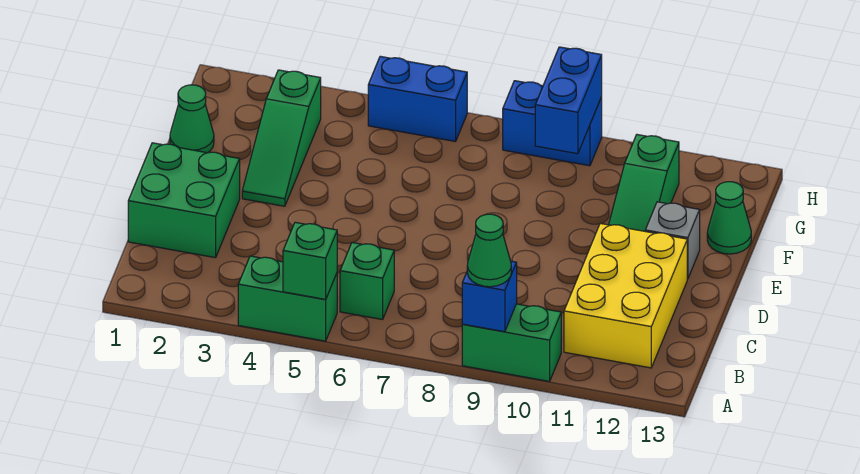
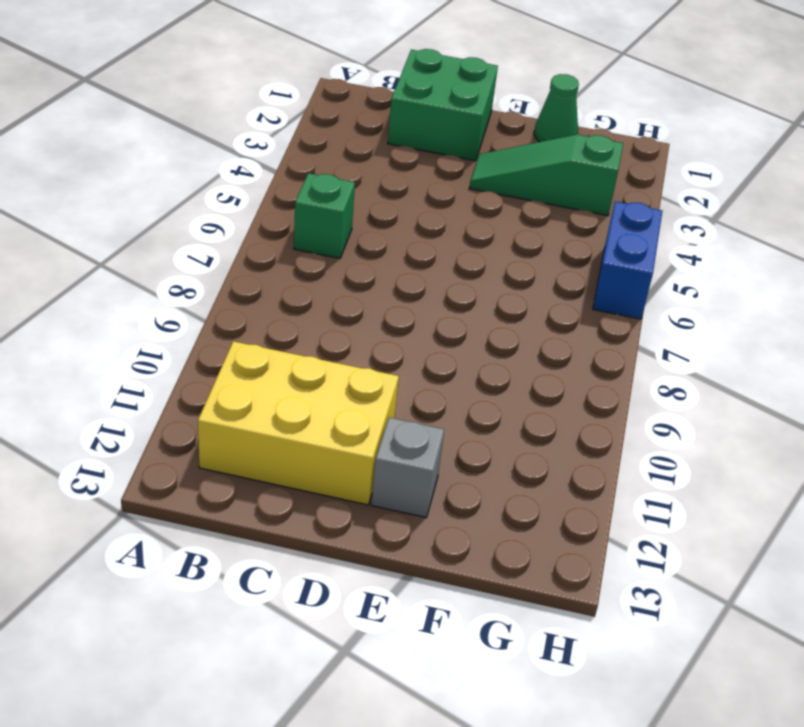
none -> green brick A4:A5 level 1
none -> green brick A9:A10 level 1
none -> green slope E11:G11 level 1 top G

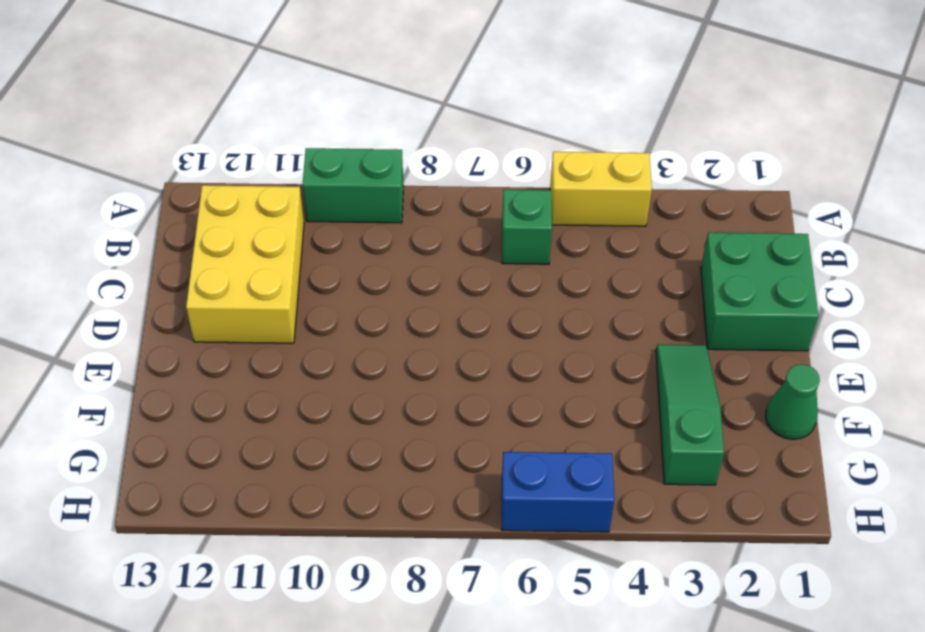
yellow brick A4:A5 level 1 -> green brick A4:A5 level 1
none -> green slope E11:G11 level 1 top G
none -> grey brick E12 level 1
none -> green cone F13 level 1

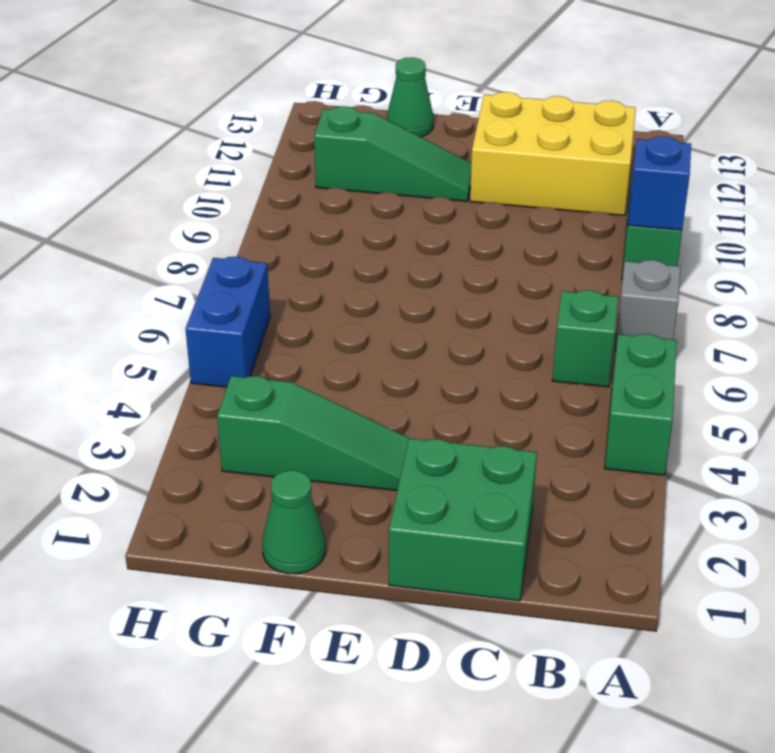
grey brick A7 level 1 -> grey brick E12 level 1
none -> blue brick H8:H9 level 1
none -> green brick A5 level 2
none -> blue brick G9:H9 level 2

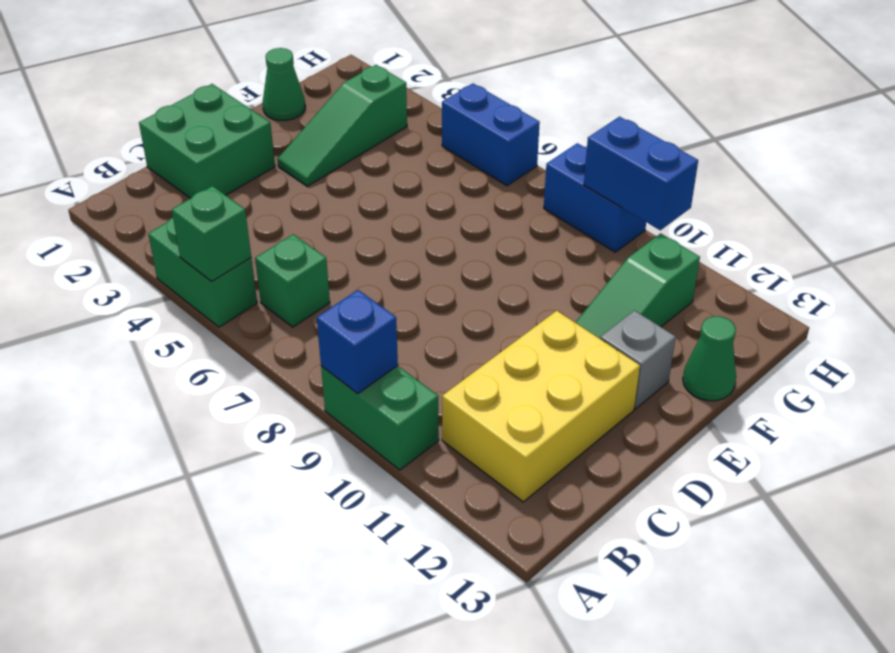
blue brick H9:H10 level 2 -> blue brick G9:H9 level 2
none -> green cone A9 level 3

